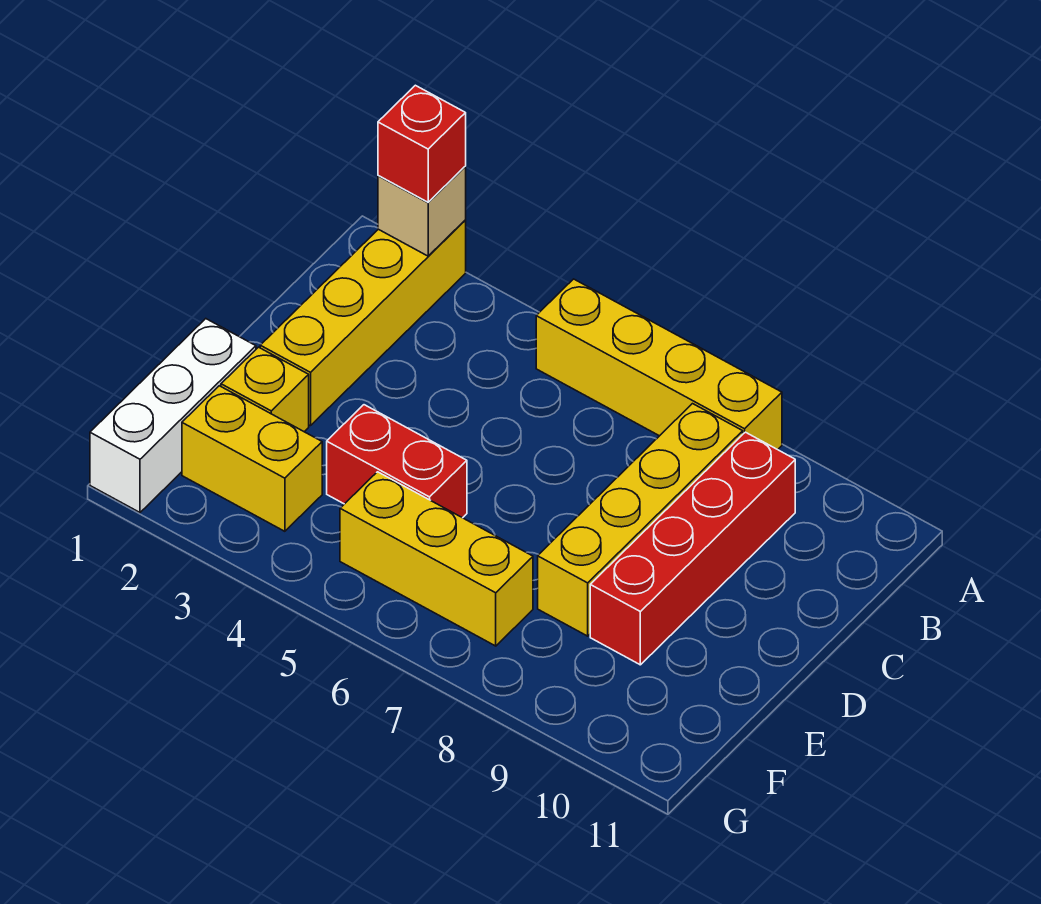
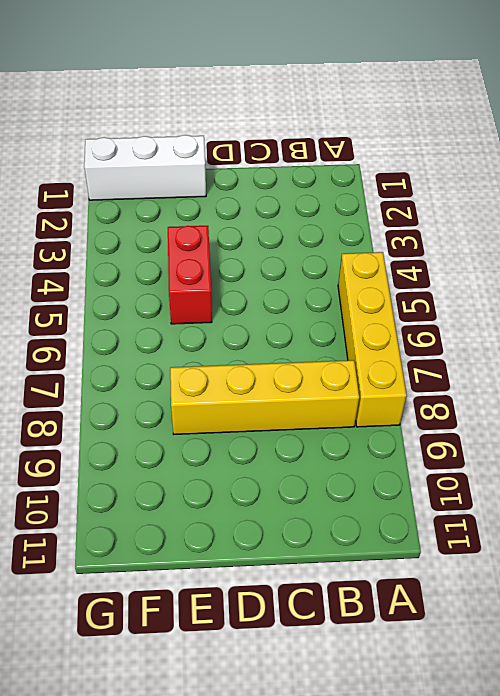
none -> yellow brick A2:D2 level 1
none -> red brick B9:E9 level 1

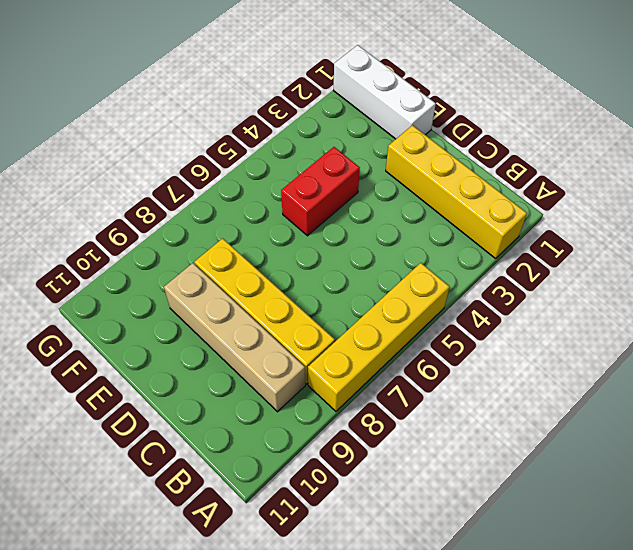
tan brick B9:E9 level 1 -> red brick B9:E9 level 1
none -> yellow brick E2 level 1
none -> yellow brick F2:F3 level 1

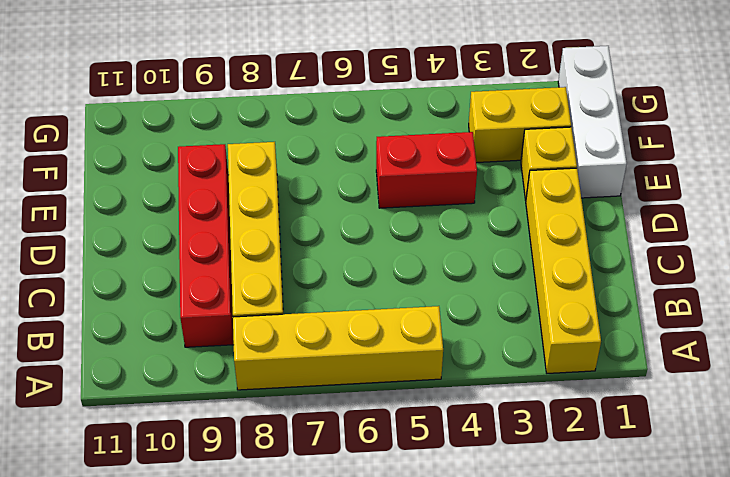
none -> yellow brick F5:F7 level 1
none -> tan brick A2 level 2

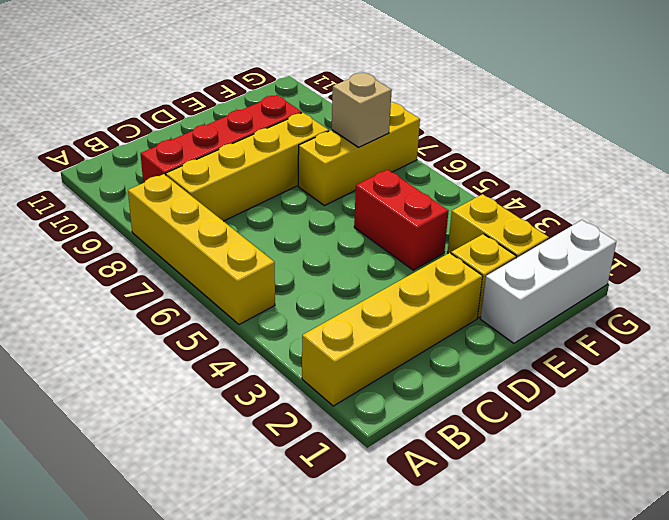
yellow brick E7:G7 level 1 -> yellow brick F5:F7 level 1
tan brick F7 level 2 -> tan brick A2 level 2
none -> red brick A2 level 3

